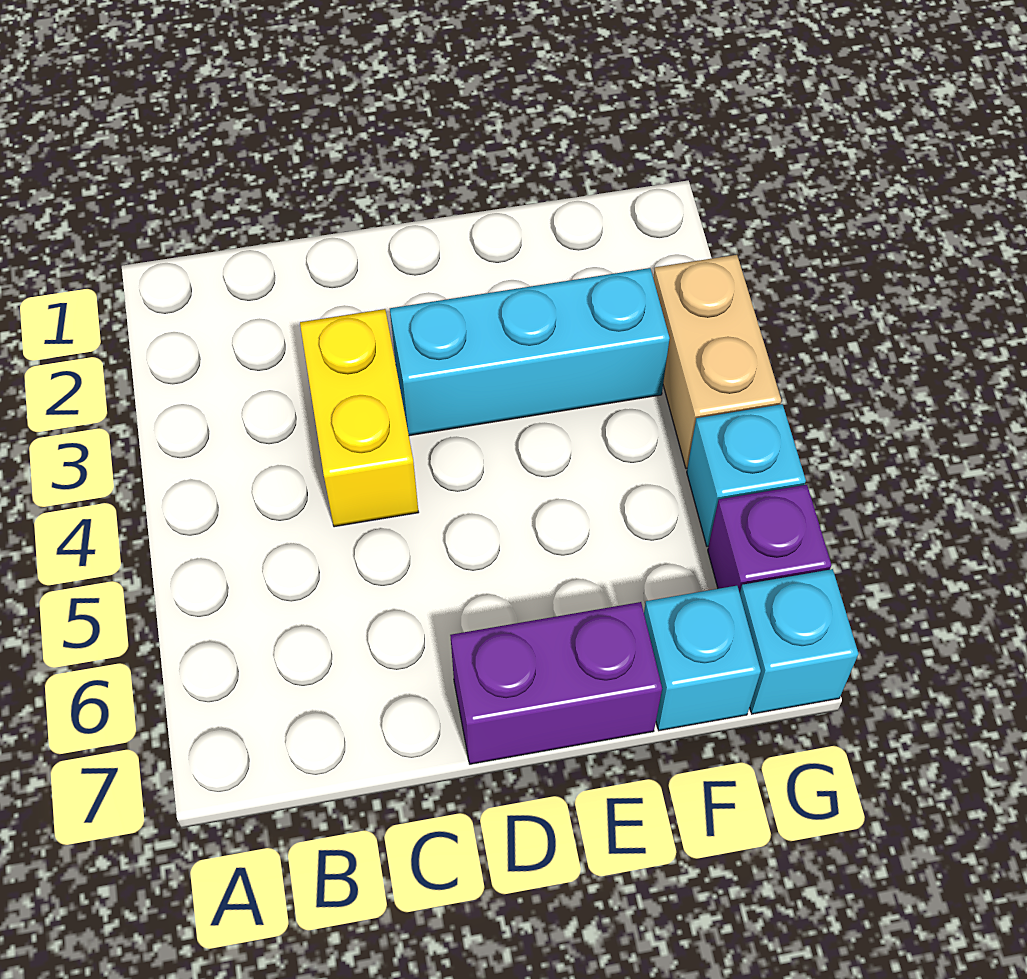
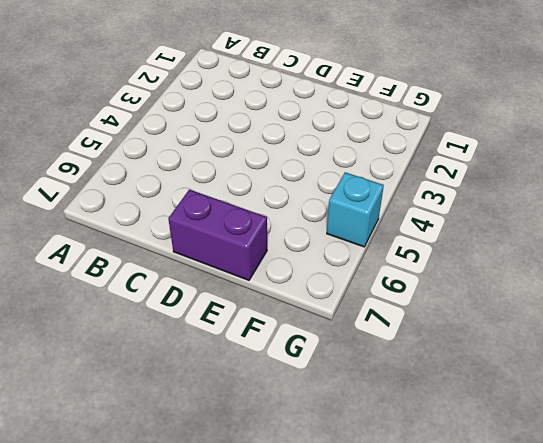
none -> yellow brick C3:C4 level 1
none -> cyan brick D3:F3 level 1

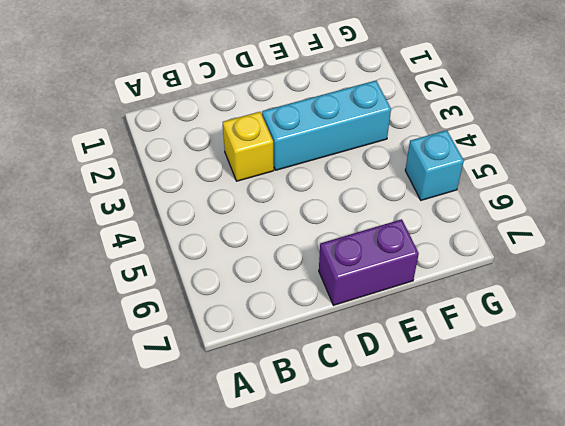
yellow brick C3 level 1 -> yellow brick C3:C4 level 1
none -> cyan brick F7 level 1
none -> tan brick G3:G4 level 1

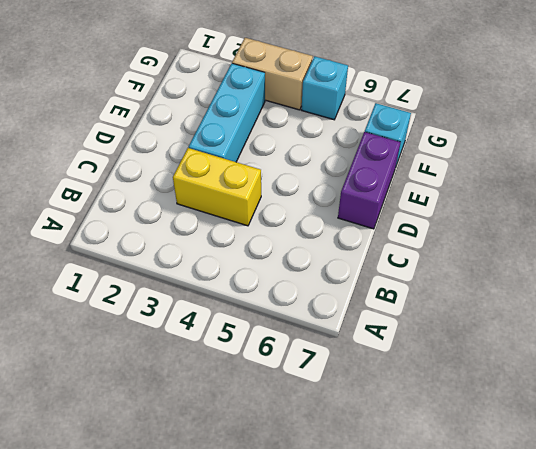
none -> purple brick G6 level 1
none -> cyan brick G7 level 1

